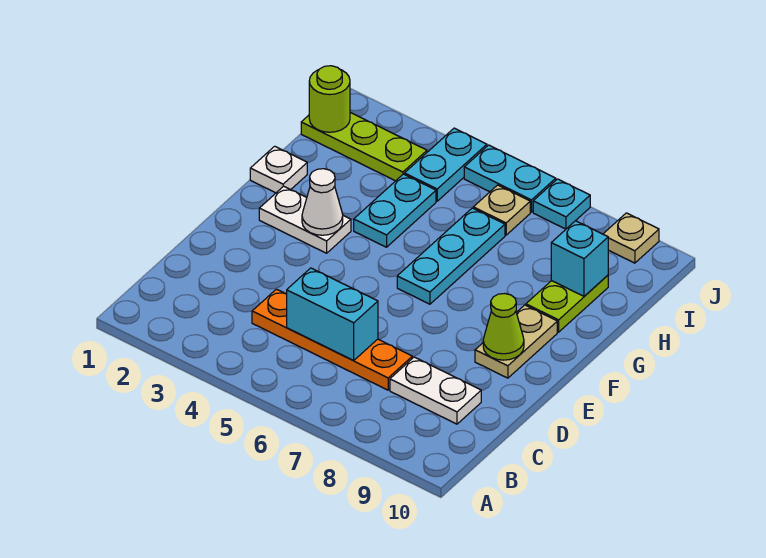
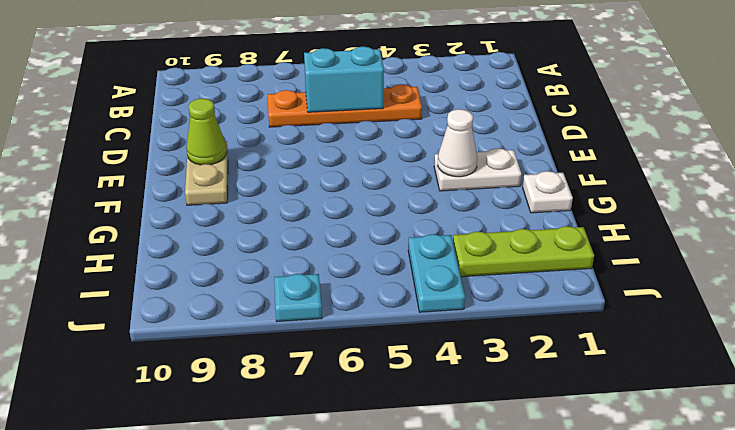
none -> white plate C8:C9 level 1
none -> cyan plate F6:H6 level 1
none -> cyan plate G4:H4 level 1

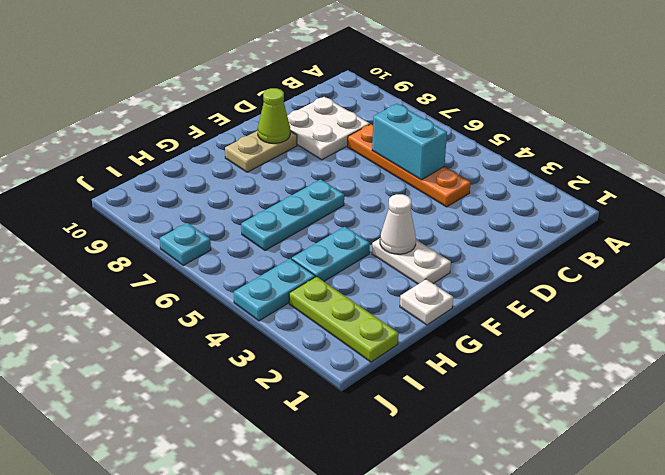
white plate C8:D9 level 1 -> white plate C8:C9 level 1
none -> lime plate G9:H9 level 1
none -> tan plate I6 level 1
none -> cyan plate J5:J6 level 1

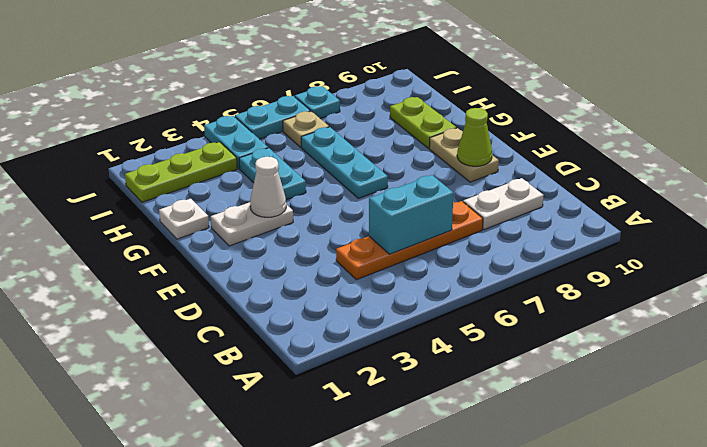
none -> tan plate J9 level 1
none -> cyan brick H9 level 2
none -> lime round brick I1 level 2

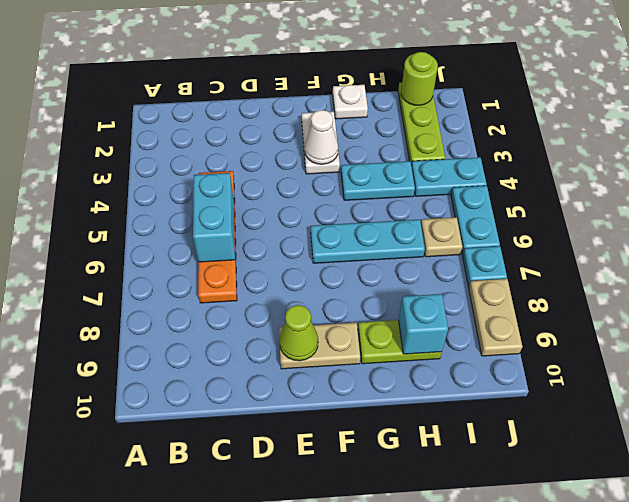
tan plate J8:J9 level 1 -> tan plate J9 level 1
none -> white plate C8:C9 level 1

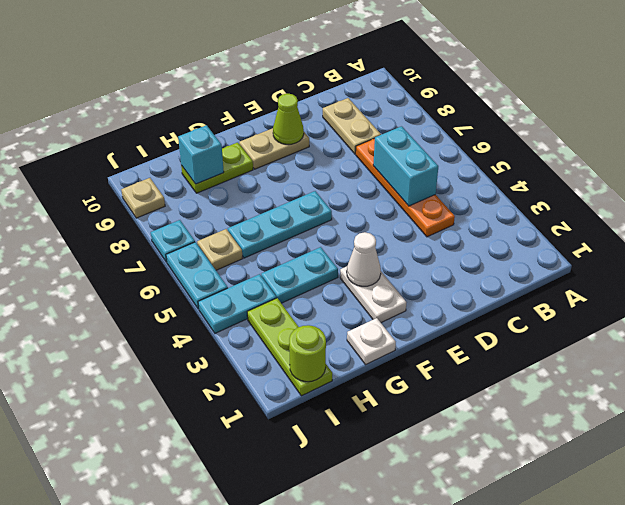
tan plate C8:C9 level 1 -> white plate C8:C9 level 1

